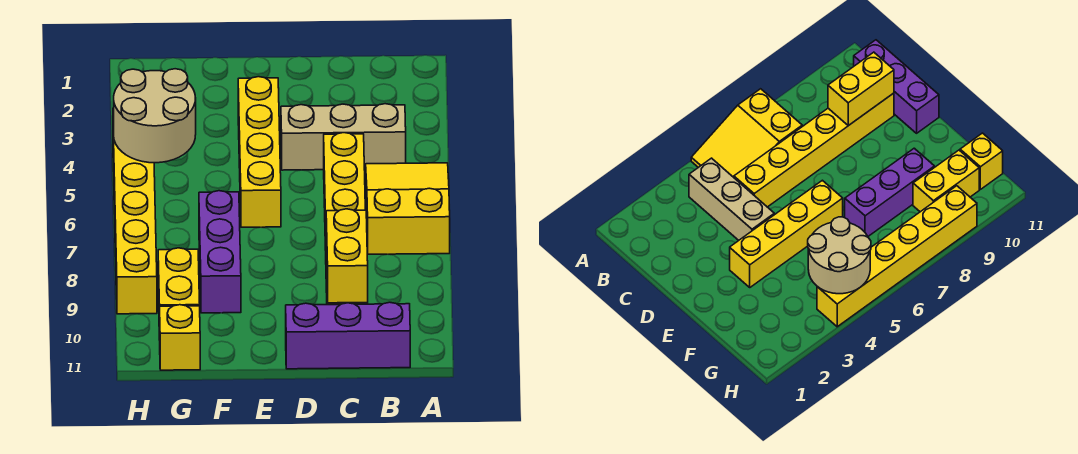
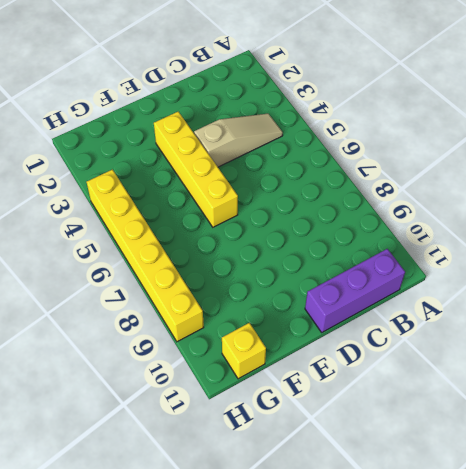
tan slope B4:D4 level 1 top D -> tan brick B4:D4 level 1
none -> yellow slope A5:B7 level 1 top 7
none -> yellow brick C5:C10 level 1

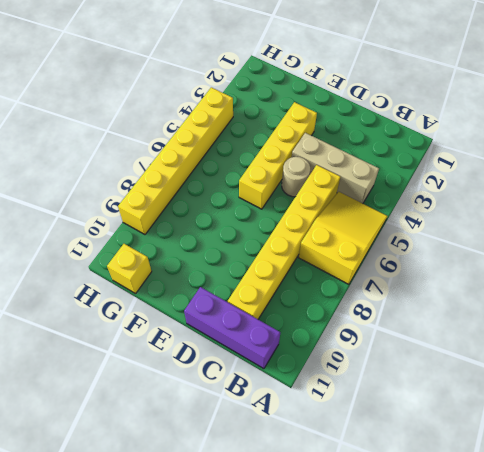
tan round brick D5 level 1 -> none
none -> purple brick F7:F9 level 1
none -> yellow brick G9:G10 level 1

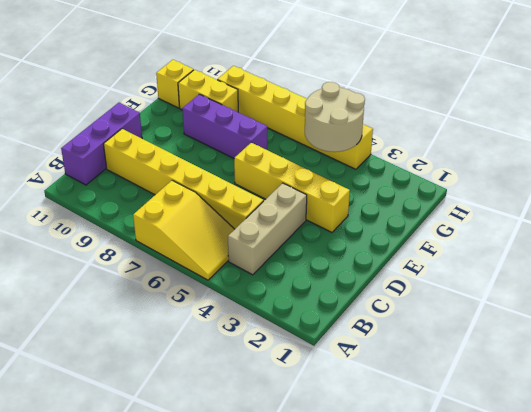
none -> yellow brick C9:C10 level 2

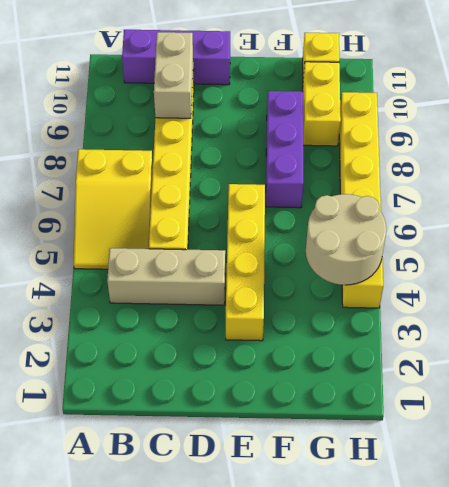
tan brick C9:C10 level 2 -> yellow brick C9:C10 level 2

